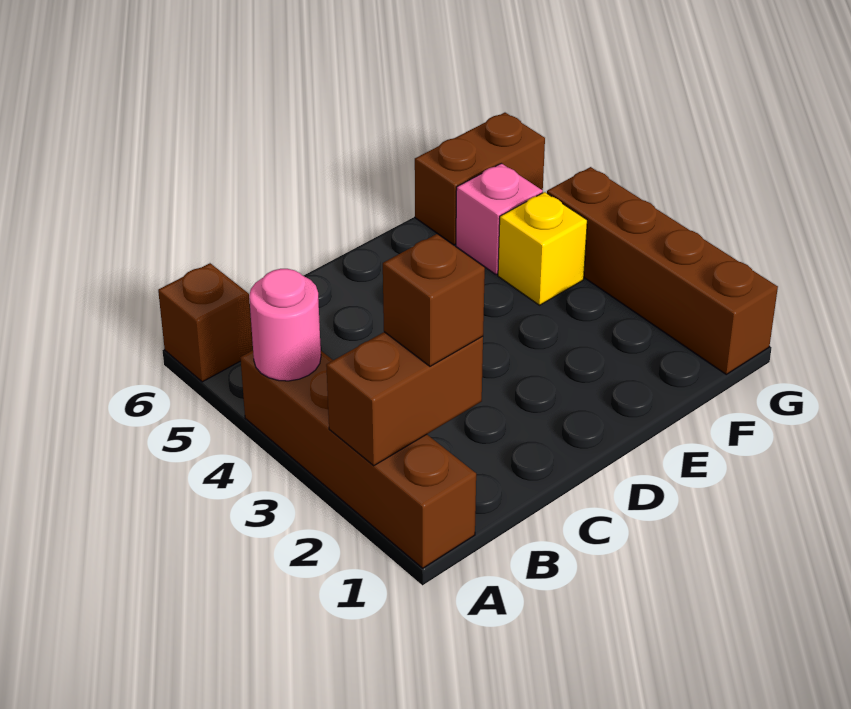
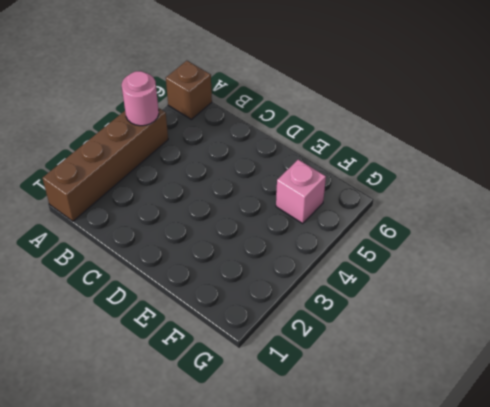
none -> yellow brick F4 level 1
none -> brown brick F6:G6 level 1

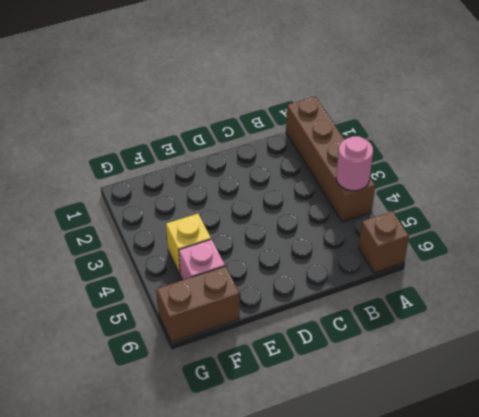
none -> brown brick G1:G4 level 1
none -> brown brick A2:B2 level 2

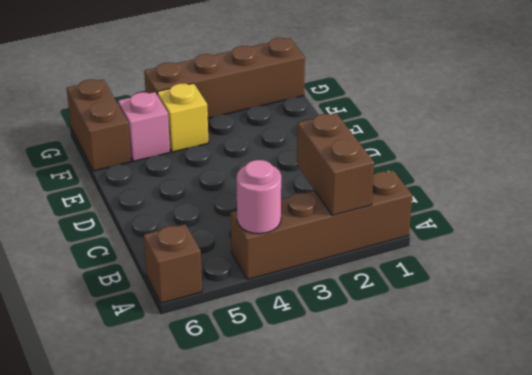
none -> brown brick B2 level 3

